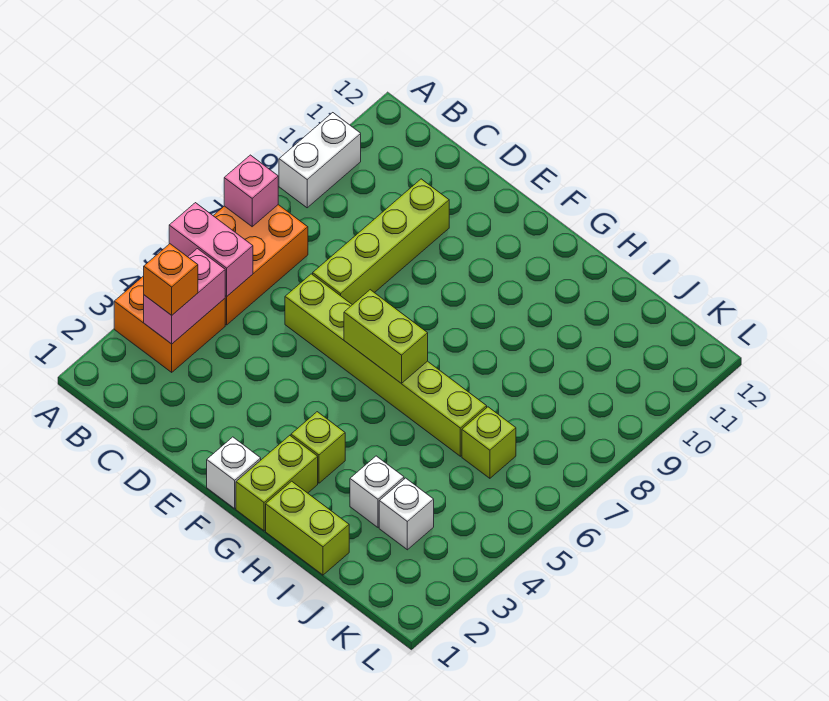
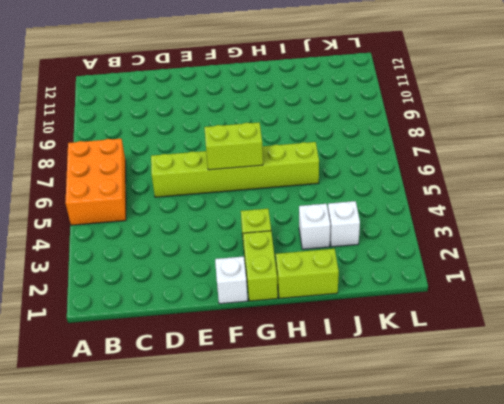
none -> orange brick A3:B4 level 1
none -> white brick A9:A10 level 1
none -> lime brick D7:D10 level 1

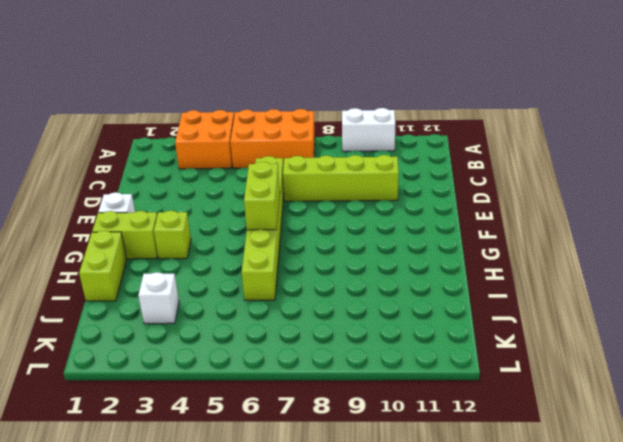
none -> white brick I3 level 1
none -> lime brick J6 level 1
none -> pink brick A5:B5 level 2

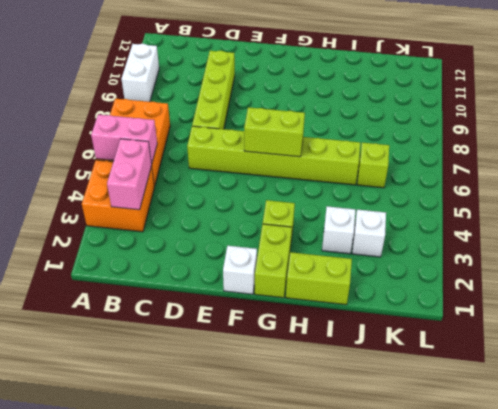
none -> pink brick A7 level 2
none -> orange brick B3 level 3

